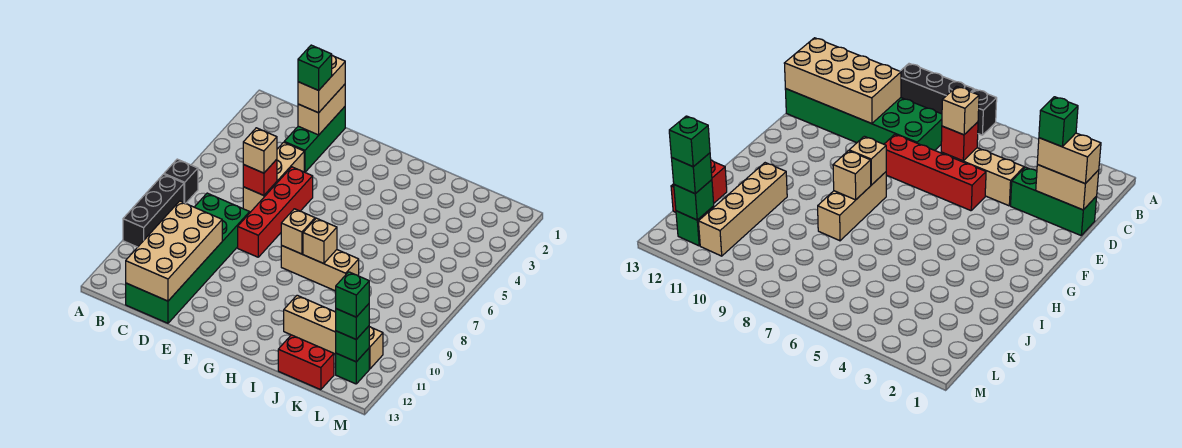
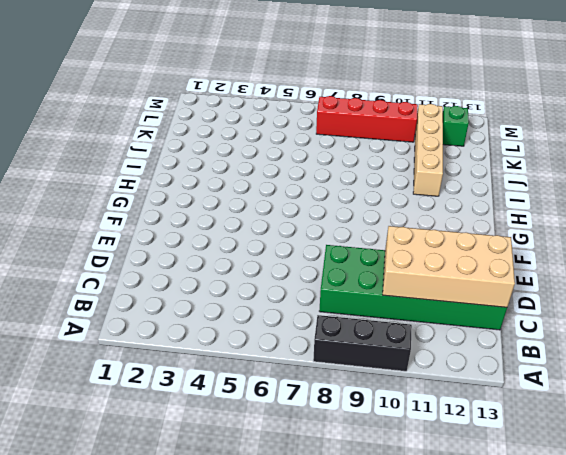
red brick L7:L10 level 1 -> red brick E5:E8 level 1
none -> black brick A7 level 1
none -> green brick D1:D3 level 1
none -> tan brick D4:D6 level 1

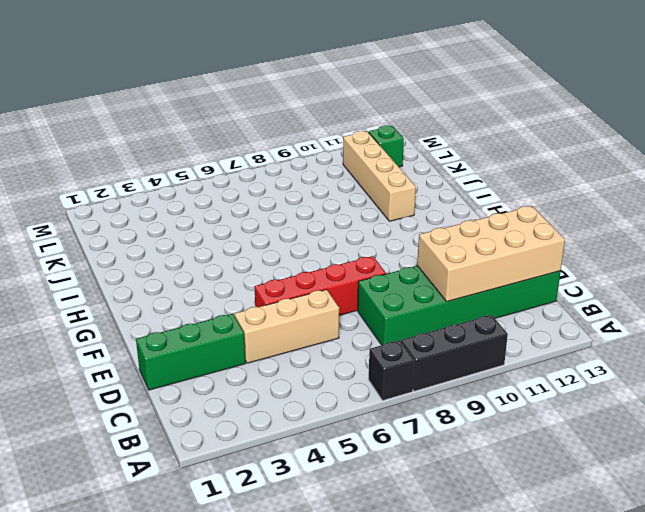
none -> tan brick G8:I8 level 1
none -> red brick J13:K13 level 1
none -> tan brick D1:D2 level 2

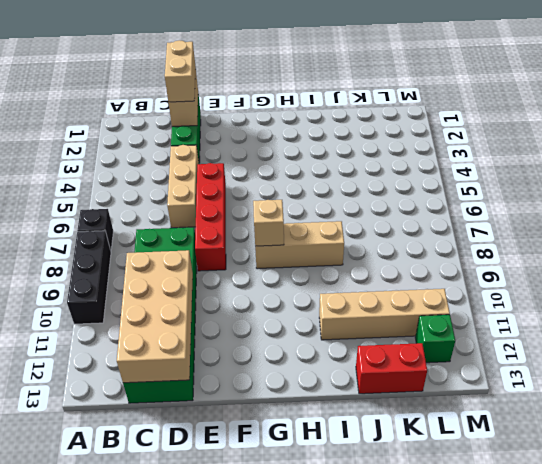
none -> red brick D6 level 2
none -> tan brick H8 level 2
none -> green brick L12 level 2

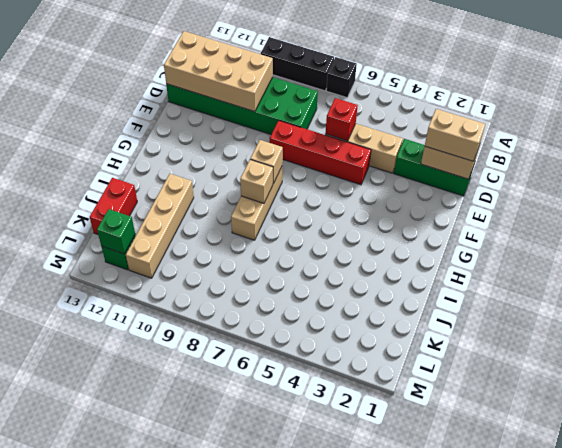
none -> tan brick D6 level 3
none -> green brick L12 level 3
none -> green brick D2 level 4

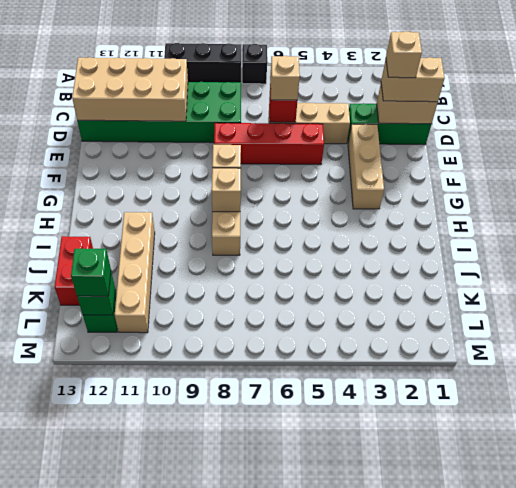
tan brick D2 level 4 -> green brick D2 level 4
tan brick E3:G3 level 1 -> none
none -> green brick L12 level 4

